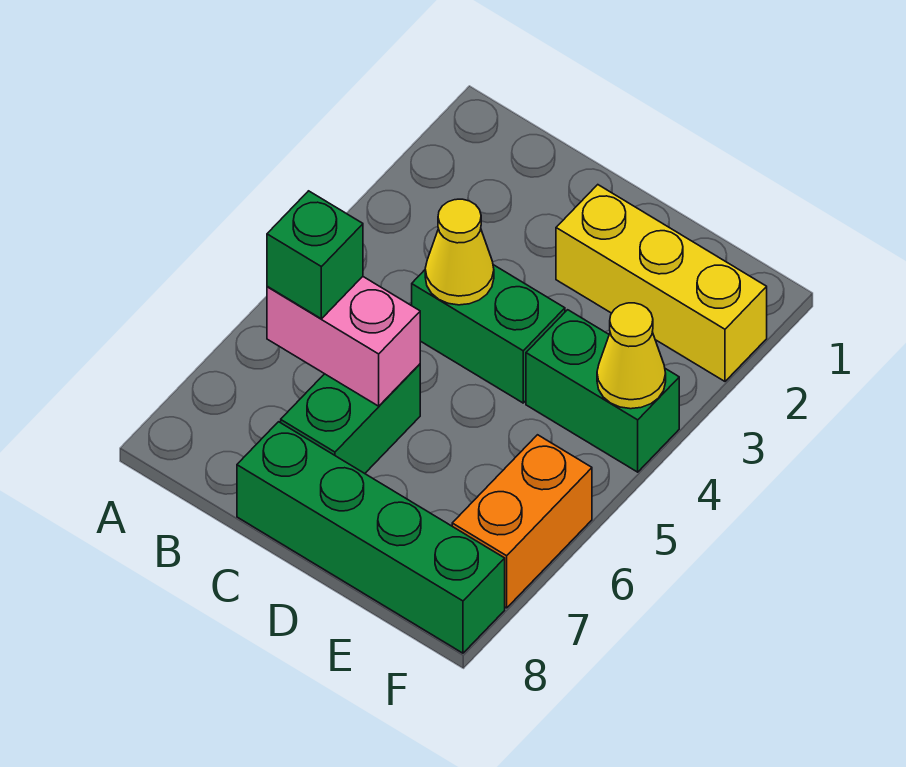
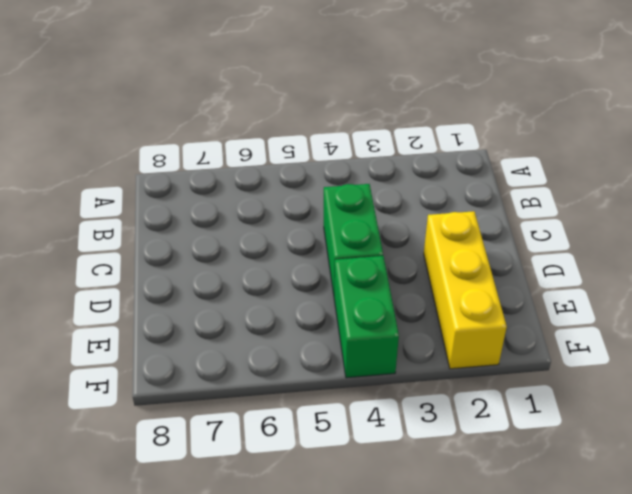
none -> green brick C6:C7 level 1
none -> green brick C8:F8 level 1

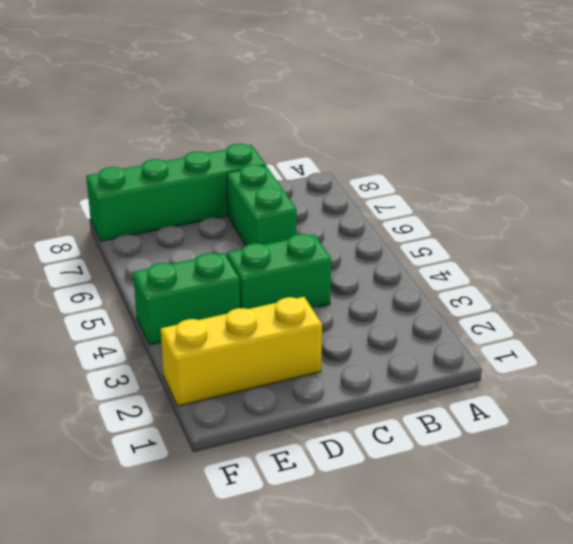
none -> orange brick F6:F7 level 1
none -> pink brick B6:C6 level 2

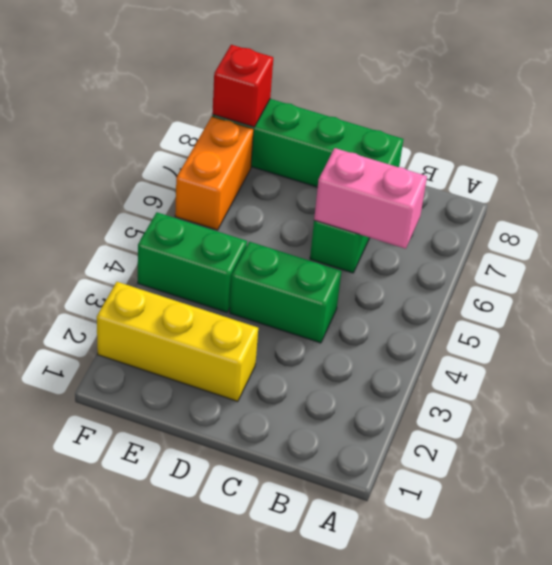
red brick F8 level 2 -> none
none -> yellow cone C4 level 2
none -> yellow cone F4 level 2

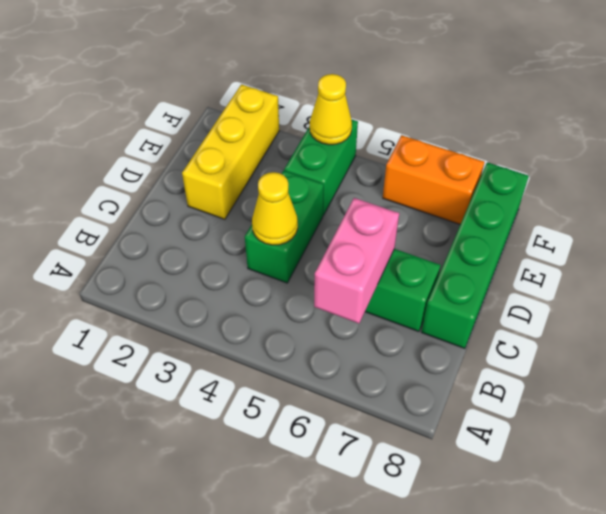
none -> green brick B6 level 3

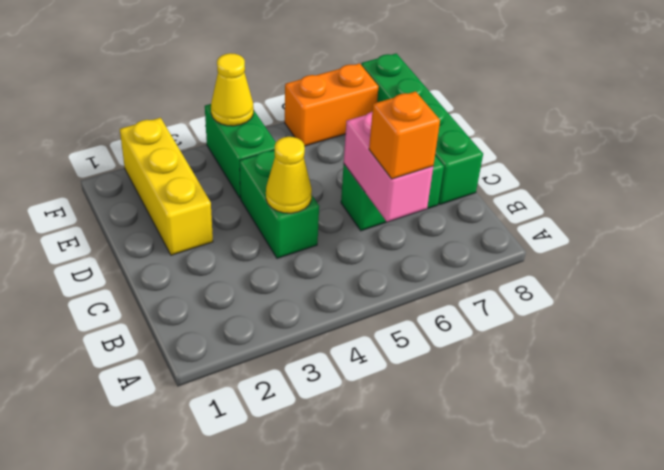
orange brick B6 level 3 -> green brick B6 level 3

